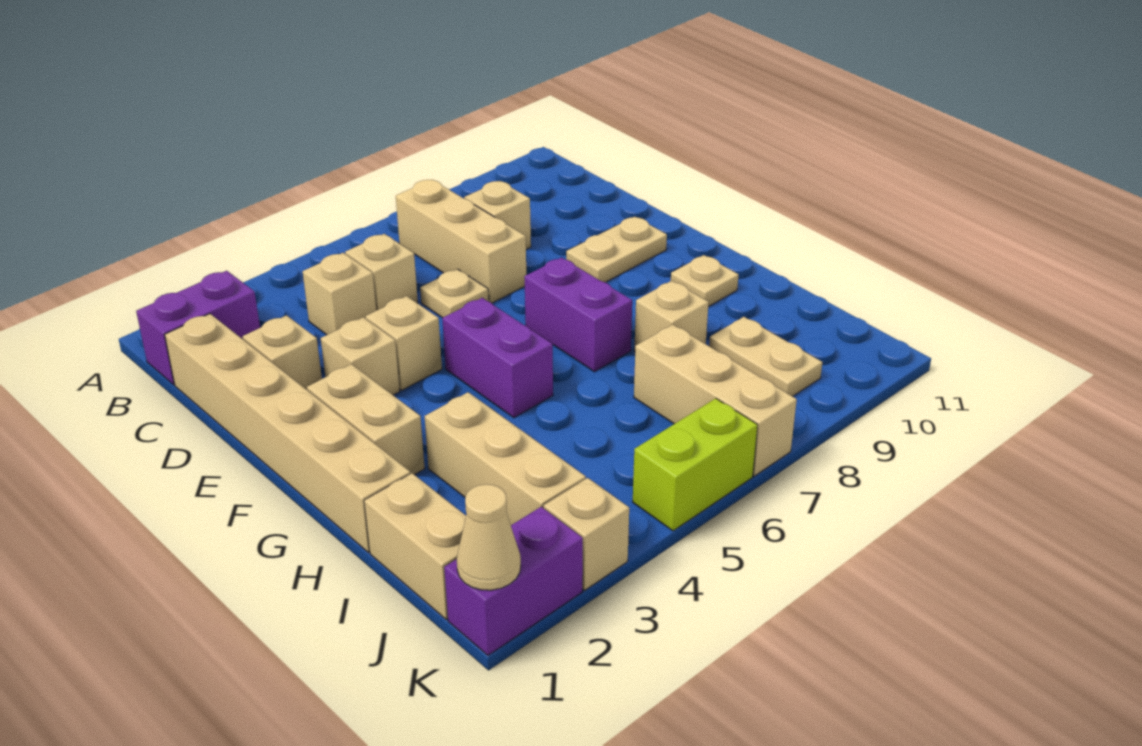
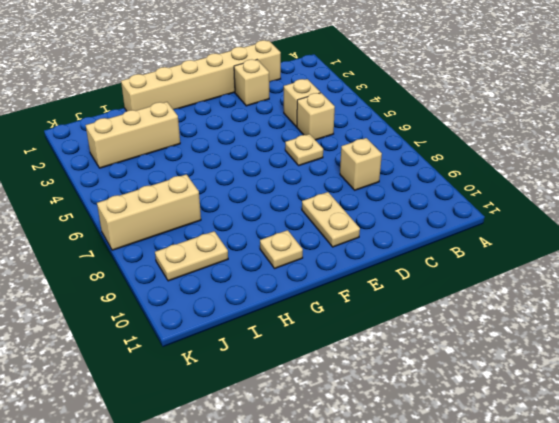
none -> purple brick B1:B2 level 1
none -> tan brick B7:D7 level 1
none -> tan brick E3 level 1

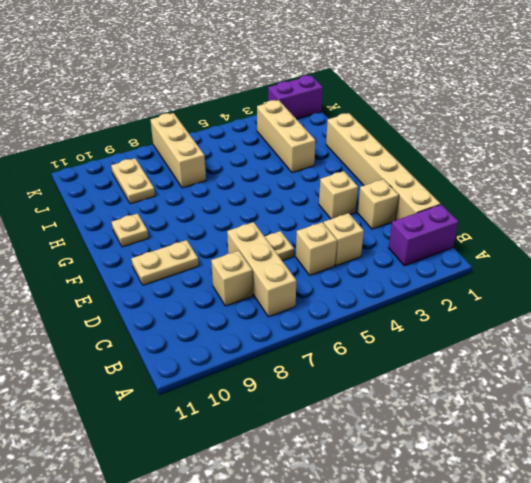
none -> tan brick E4 level 1
none -> tan brick F2:G2 level 1
none -> purple brick F5:G5 level 1

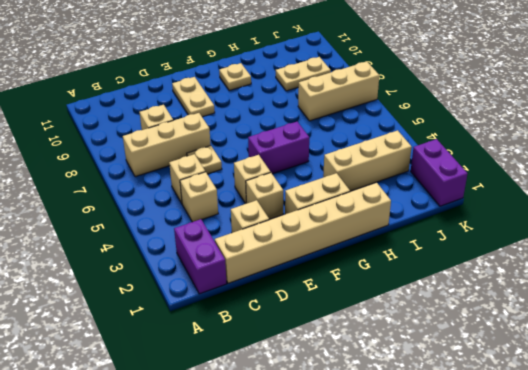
none -> purple brick F7:G7 level 1
none -> tan brick H8 level 1
none -> tan brick I1:J1 level 1

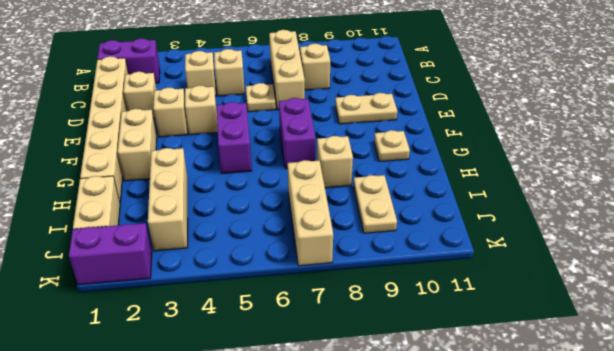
none -> tan brick K3 level 1
none -> lime brick K5:K6 level 1
none -> tan cone K1 level 2

